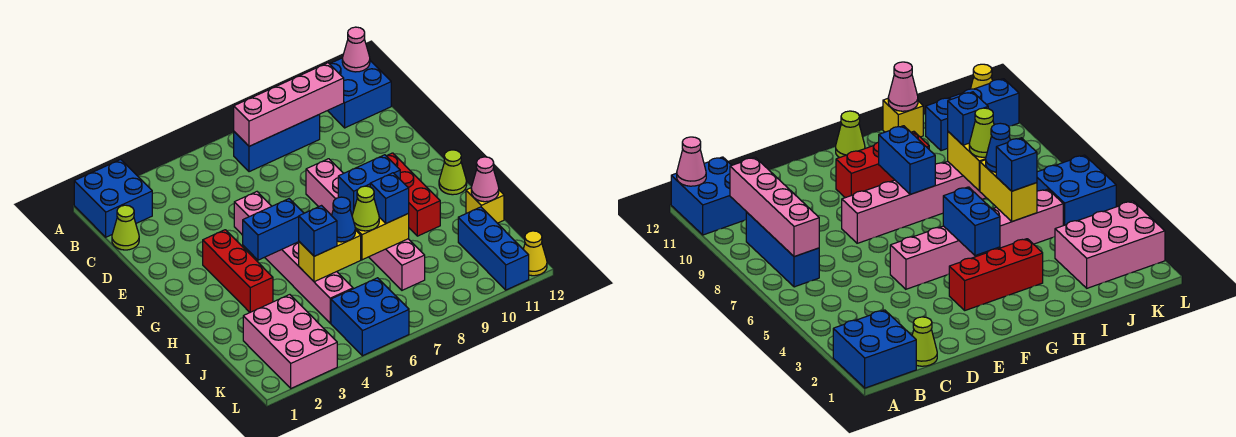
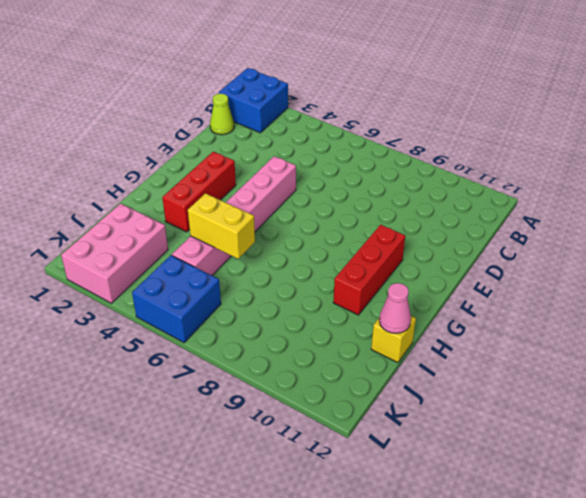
none -> blue brick A11:B12 level 1
none -> blue brick B7:B9 level 1
none -> pink brick E8:J8 level 1

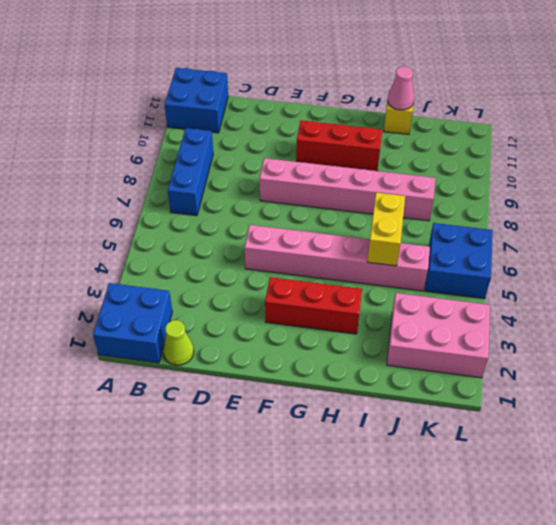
none -> lime cone G12 level 1
none -> blue brick J11:L11 level 1
none -> yellow cone L12 level 1

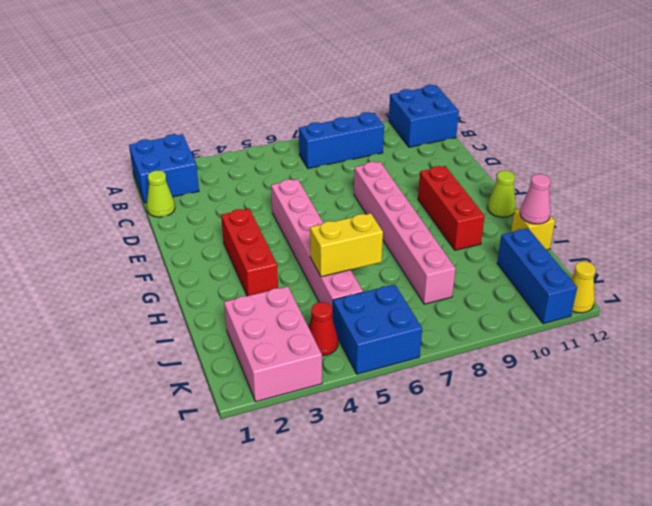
red cone K4 level 1 -> none
none -> pink cone A12 level 2
none -> pink brick B7:B10 level 2
none -> blue brick G4:G5 level 2

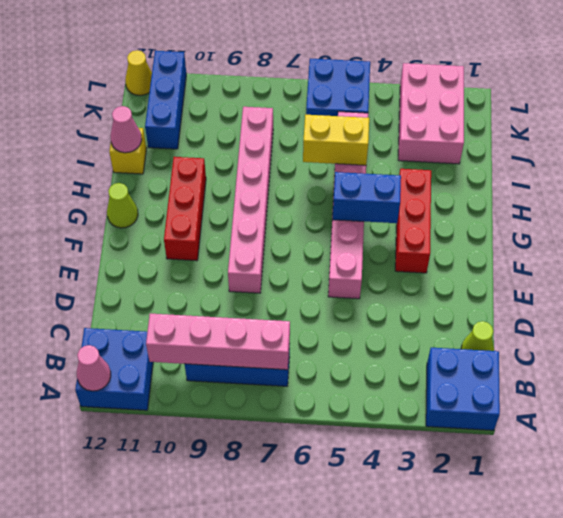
none -> blue brick G8:G9 level 2
none -> yellow brick I7:I8 level 2
none -> blue brick I5 level 3

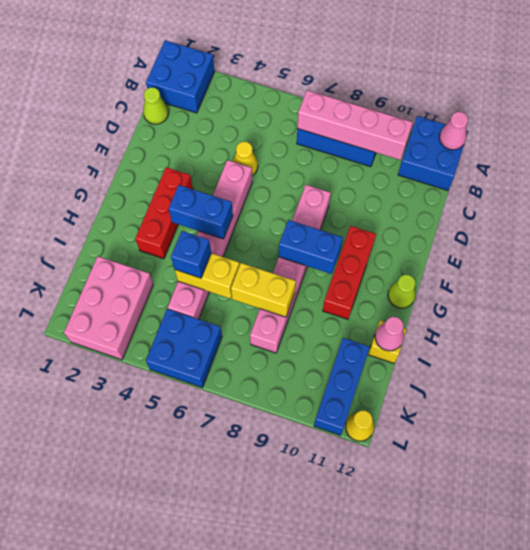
yellow cone D5 level 1 -> none
none -> blue cone I6 level 3
none -> lime cone I7 level 3
none -> blue brick I8 level 3

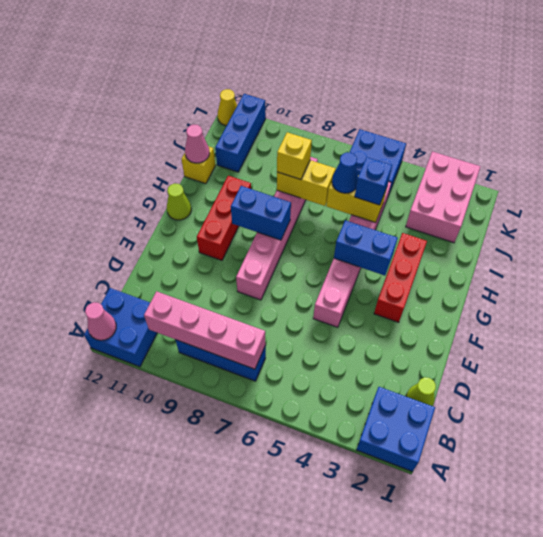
yellow brick I8 level 3 -> blue brick I8 level 3
none -> lime cone I7 level 3

